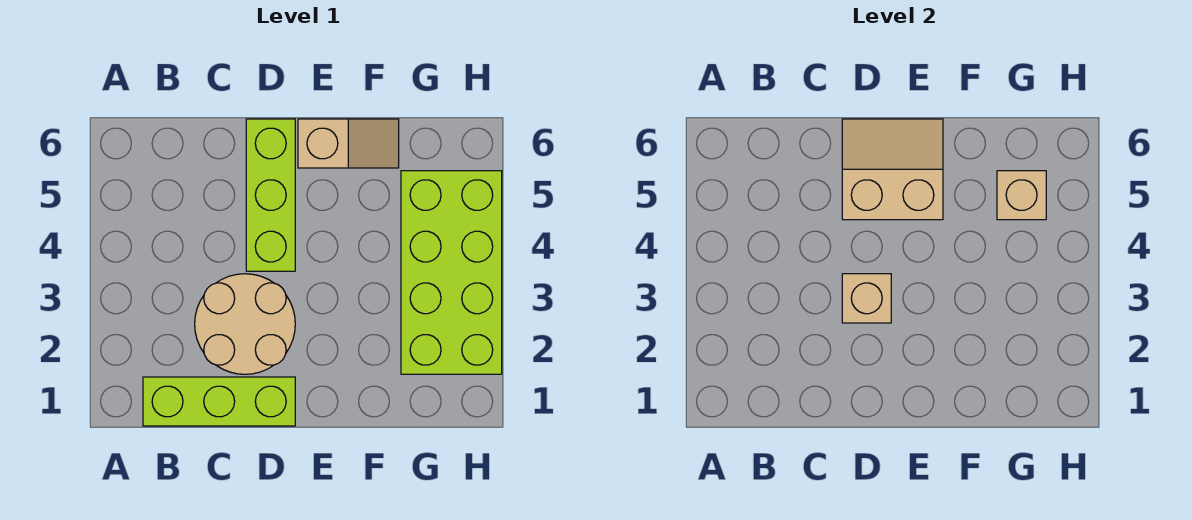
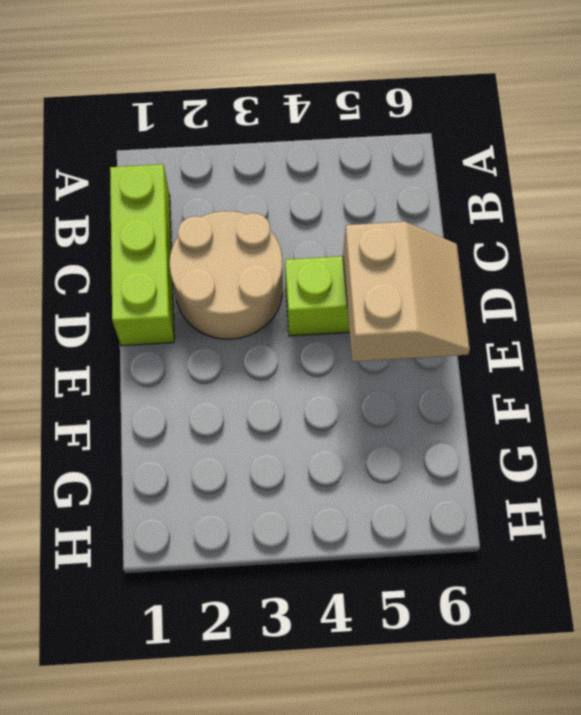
none -> tan slope E6:F6 level 1 top E
none -> lime brick G2:H5 level 1

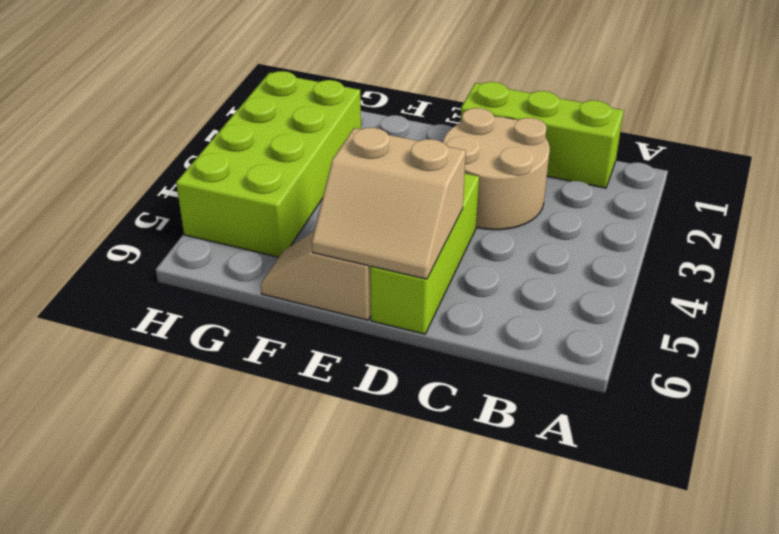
none -> tan brick D3 level 2
none -> tan brick G5 level 2

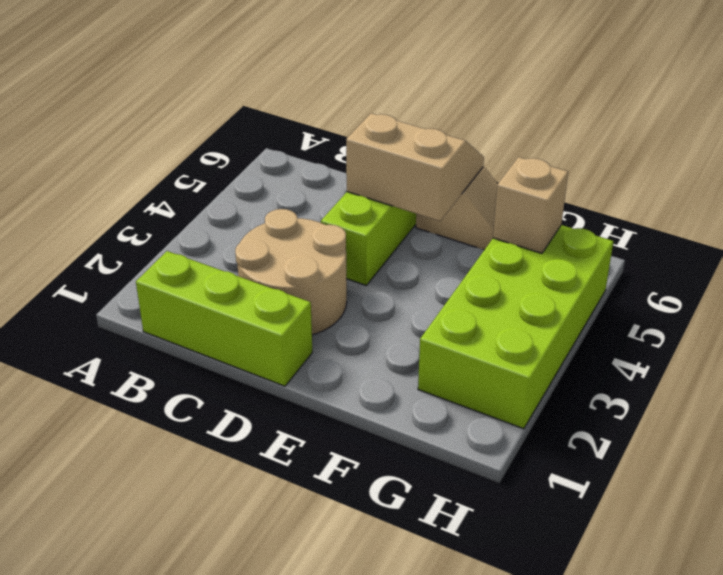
none -> tan brick D3 level 2

